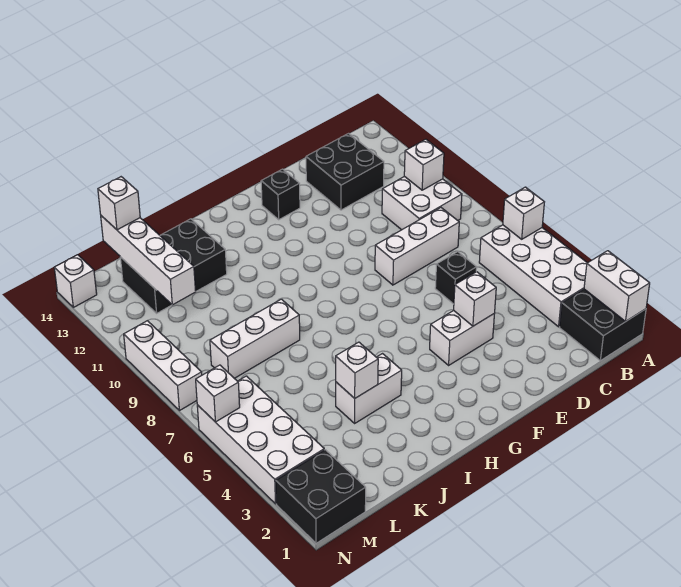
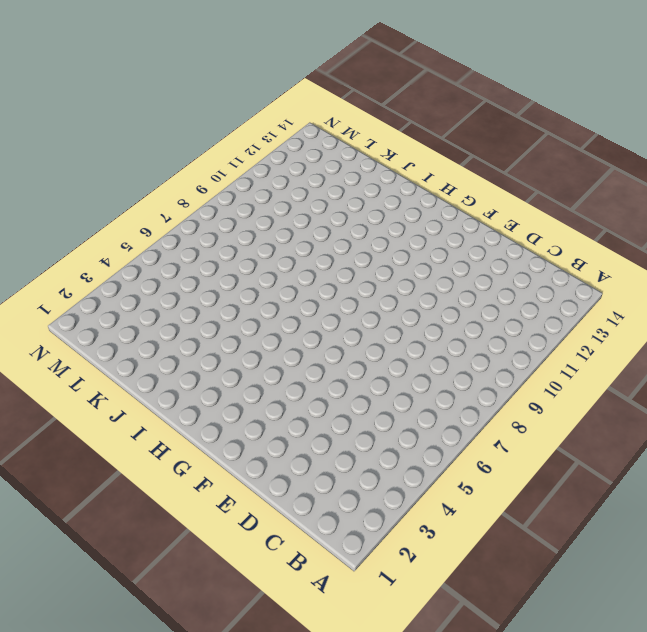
none -> black brick A1:B2 level 1
none -> white brick A3:B6 level 1
none -> white brick B9:C10 level 1

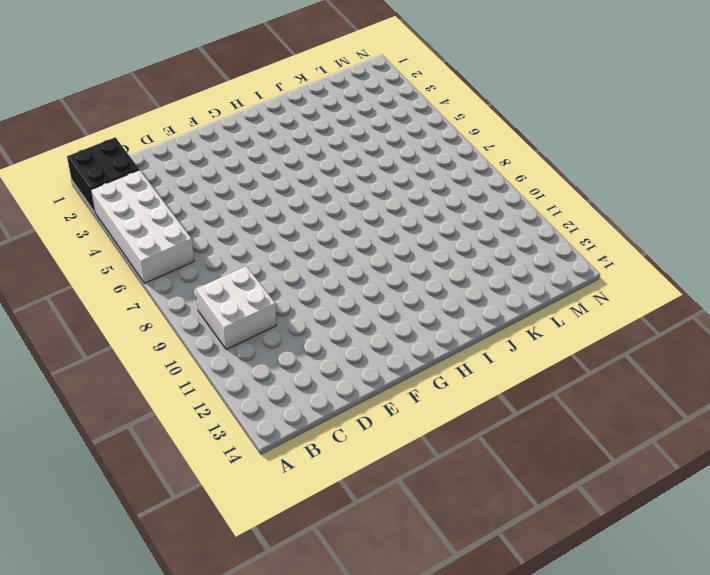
none -> white brick C8:E8 level 1
none -> black brick C12:D13 level 1
none -> black brick D6 level 1

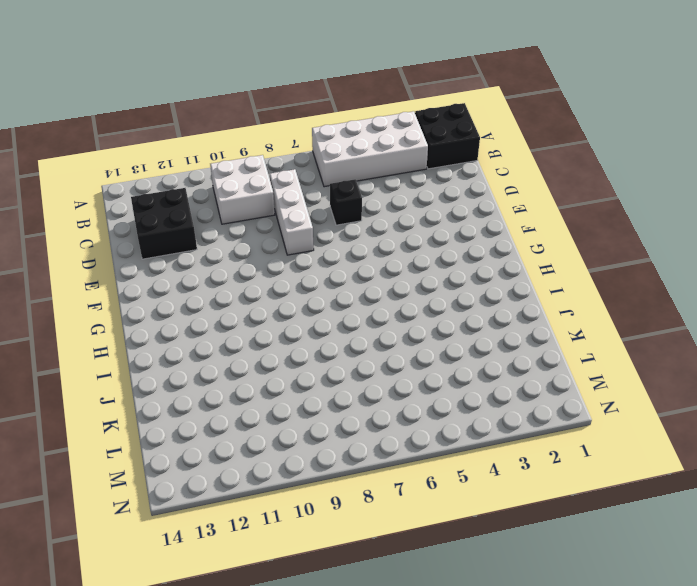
none -> white brick E4:F4 level 1
none -> black brick F13 level 1
none -> white brick I4:J4 level 1

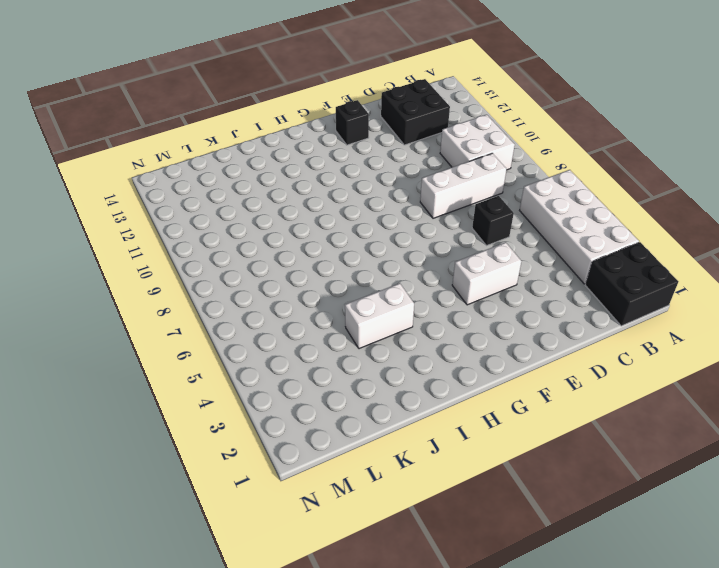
none -> white brick J8:L8 level 1
none -> black brick J12:L13 level 1
none -> black brick M1:N2 level 1

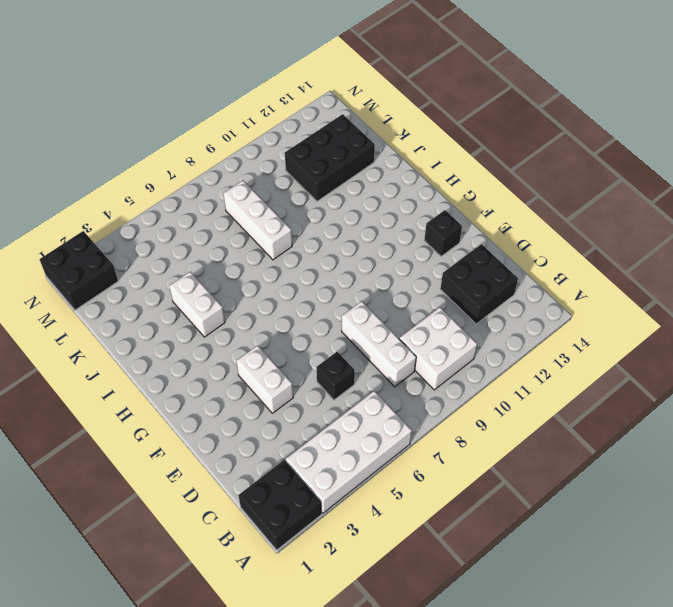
black brick K11:L13 level 1 -> black brick J12:L13 level 1
none -> white brick M3:N6 level 1
none -> white brick N8:N10 level 1
none -> white brick N14 level 1

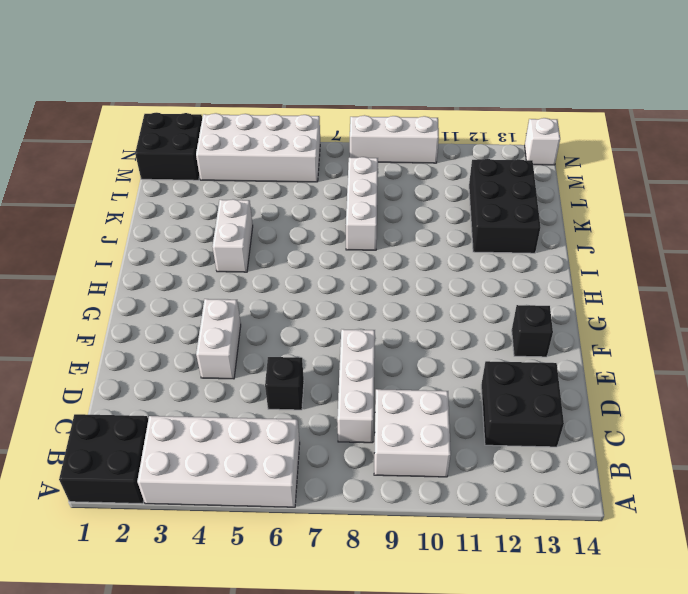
none -> white brick A1:A2 level 2
none -> white brick A6 level 2
none -> white brick B10 level 2

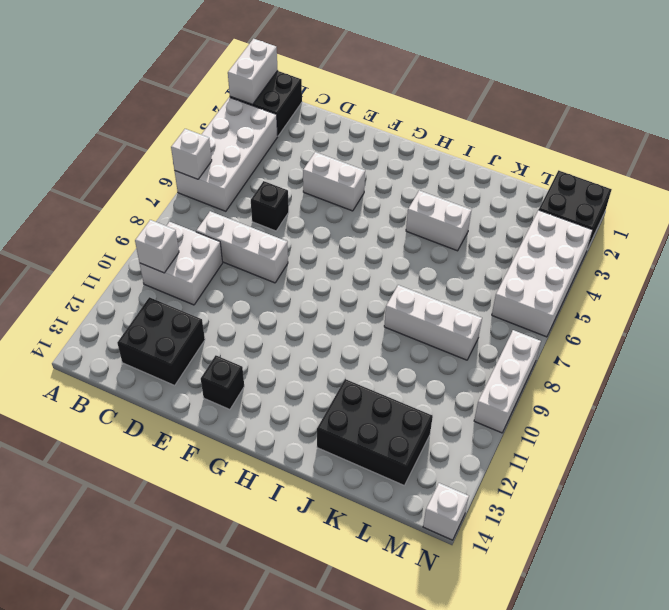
none -> white brick E4 level 2
none -> white brick J4 level 2
none -> white brick L11:L14 level 2

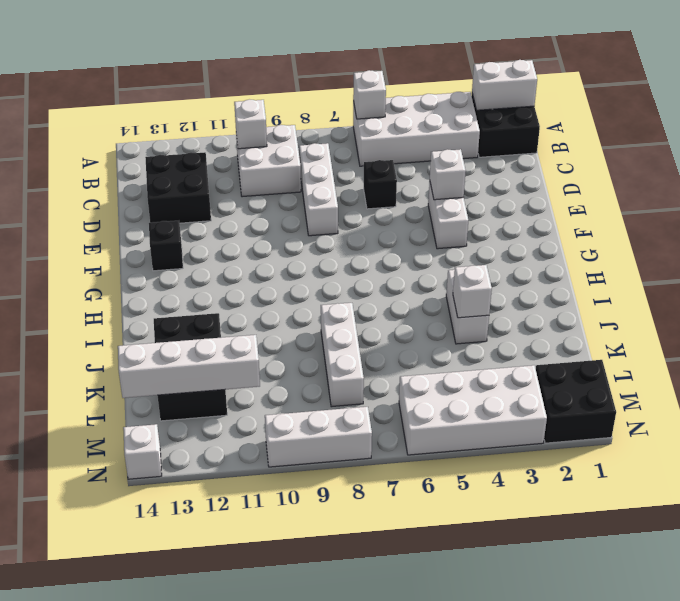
none -> white brick N6 level 2
none -> white brick L14 level 3

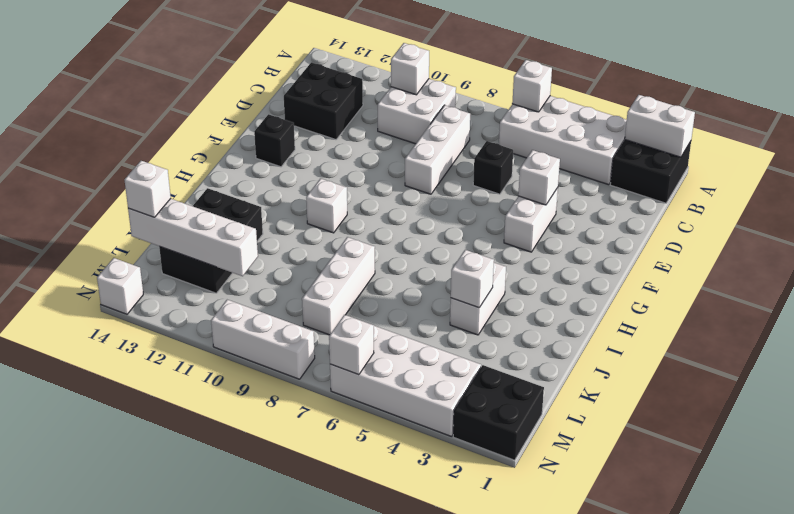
white brick H10 level 1 -> none

